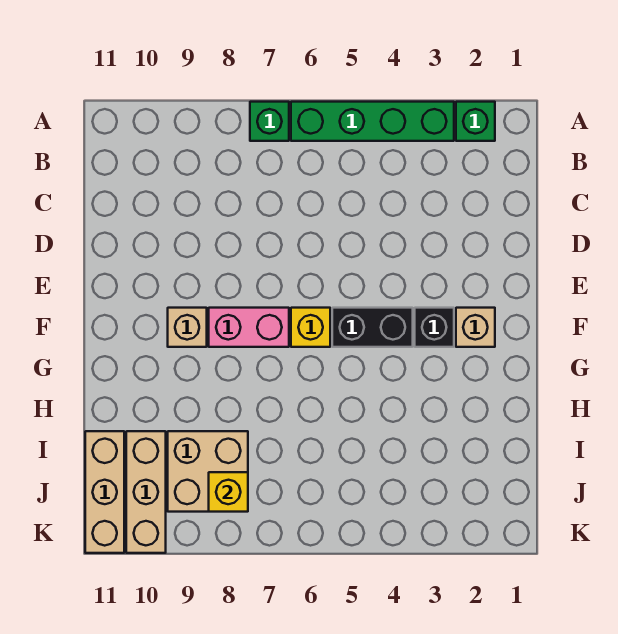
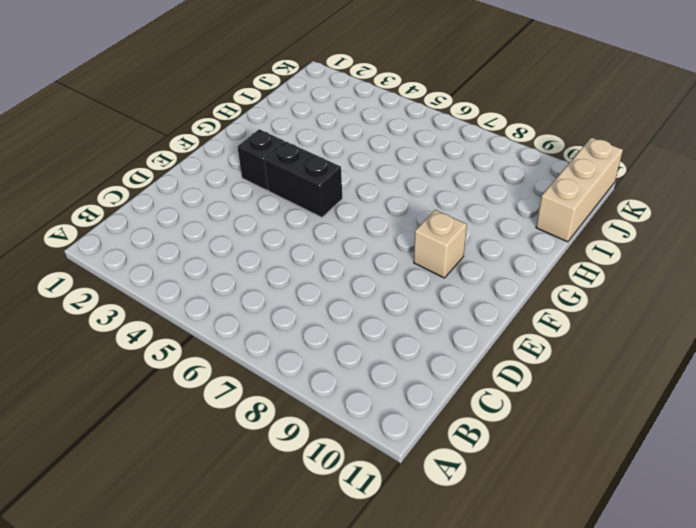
none -> green brick A2 level 1
none -> green brick A3:A6 level 1
none -> green brick A7 level 1

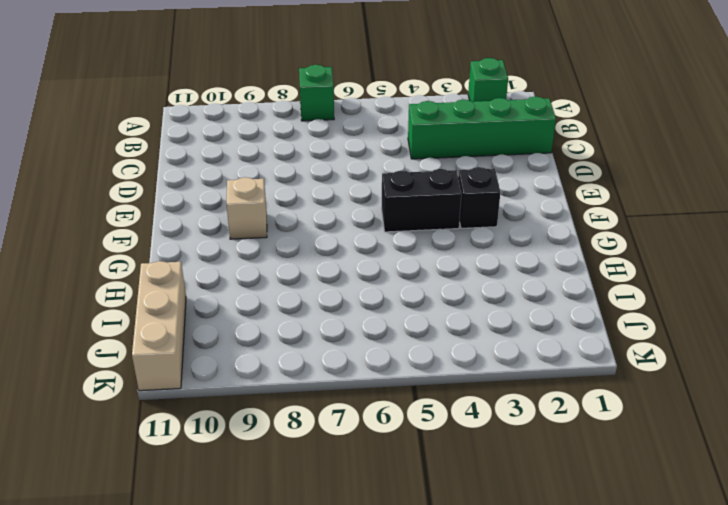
green brick C1:C4 level 1 -> green brick A3:A6 level 1
none -> tan brick F2 level 1
none -> yellow brick F6 level 1
none -> pink brick F7:F8 level 1

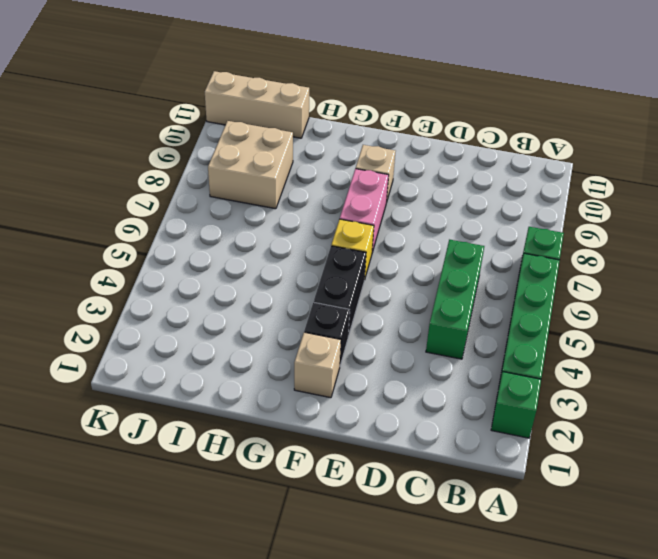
green brick C4:C6 level 1 -> none
none -> tan brick I10:K10 level 1
none -> yellow brick J8 level 2

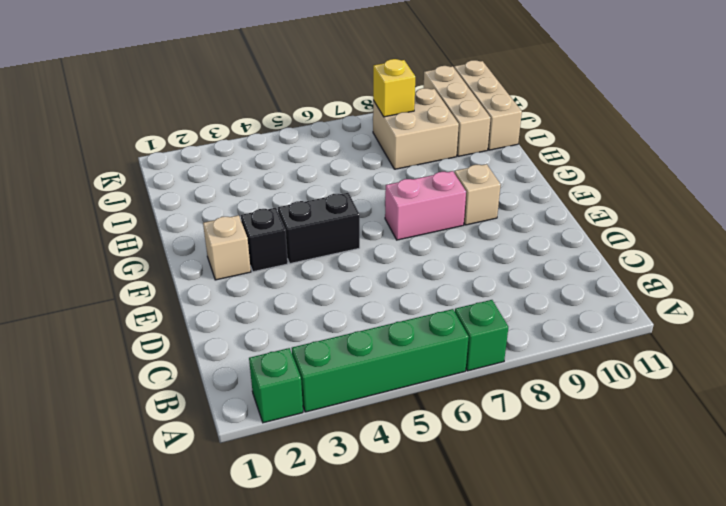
none -> yellow brick F6 level 1

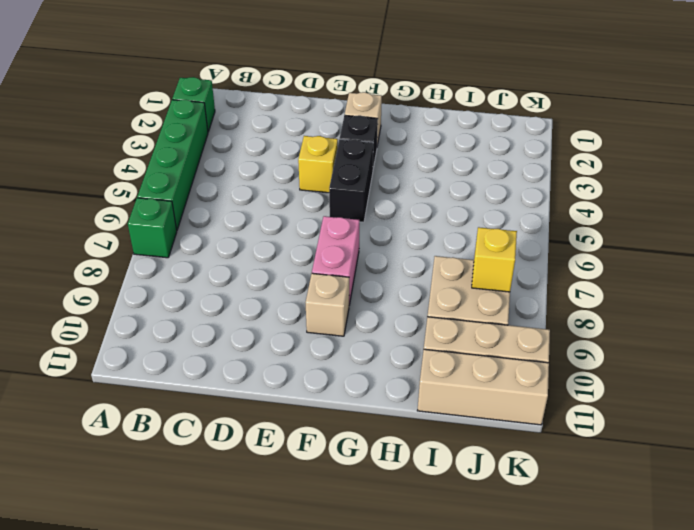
yellow brick E4 level 1 -> yellow brick F6 level 1

